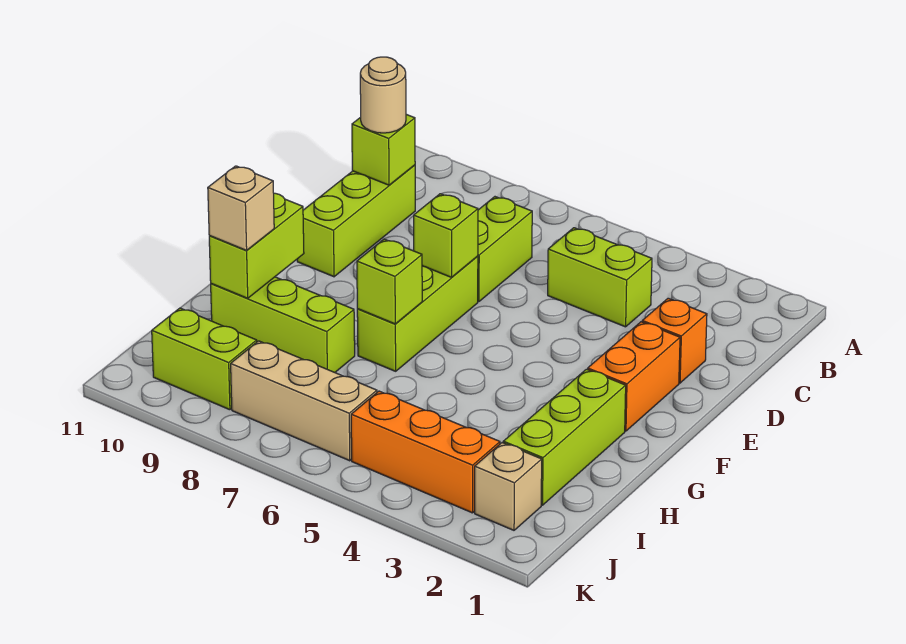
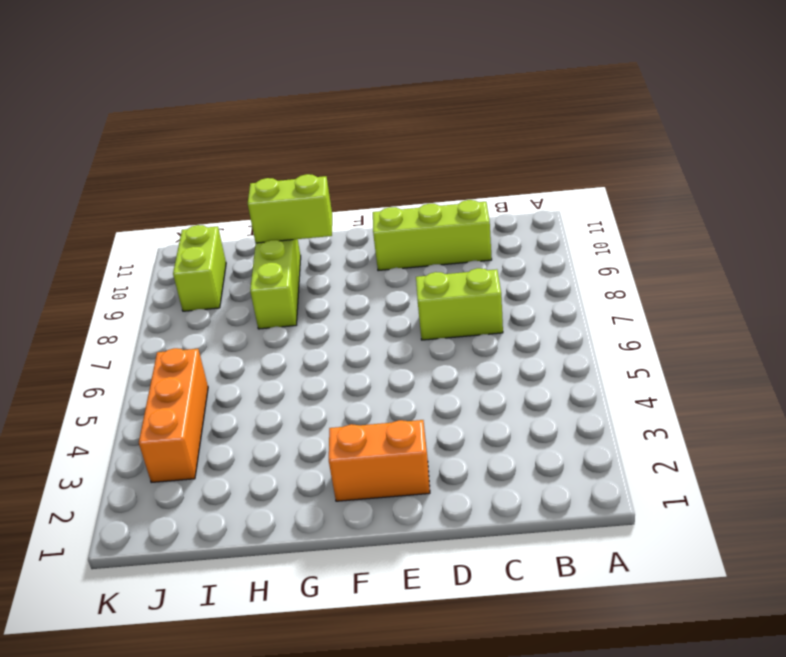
none -> lime brick C4:C5 level 1
none -> orange brick D2 level 1
none -> lime brick E7:G7 level 1

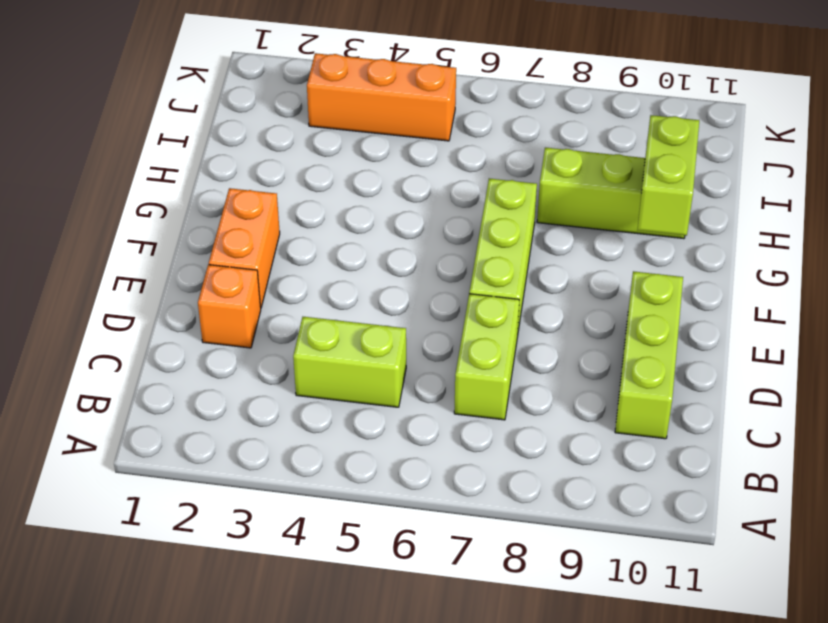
none -> lime brick G2:I2 level 1
none -> tan brick J2 level 1
none -> tan brick J6:J8 level 1

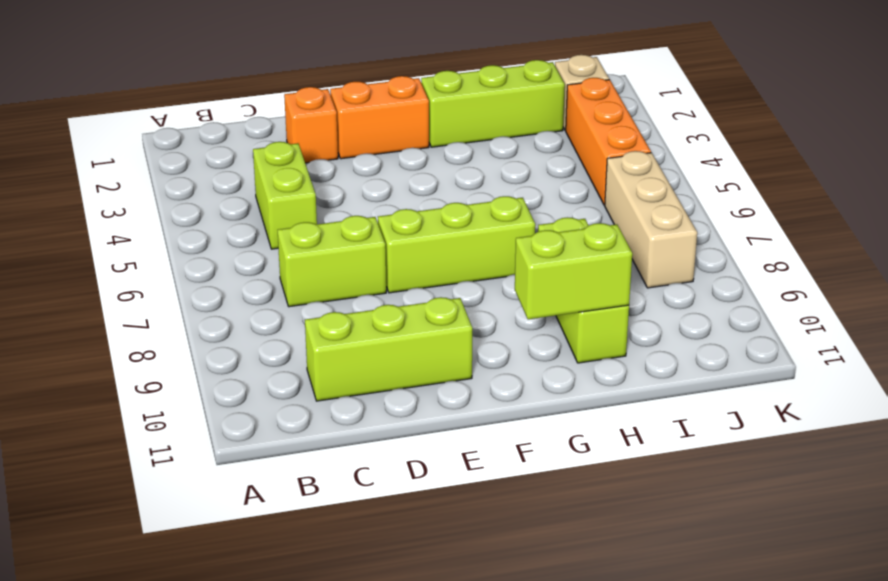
none -> lime brick J9:J10 level 1
none -> lime brick C10 level 2
none -> lime brick E7 level 2

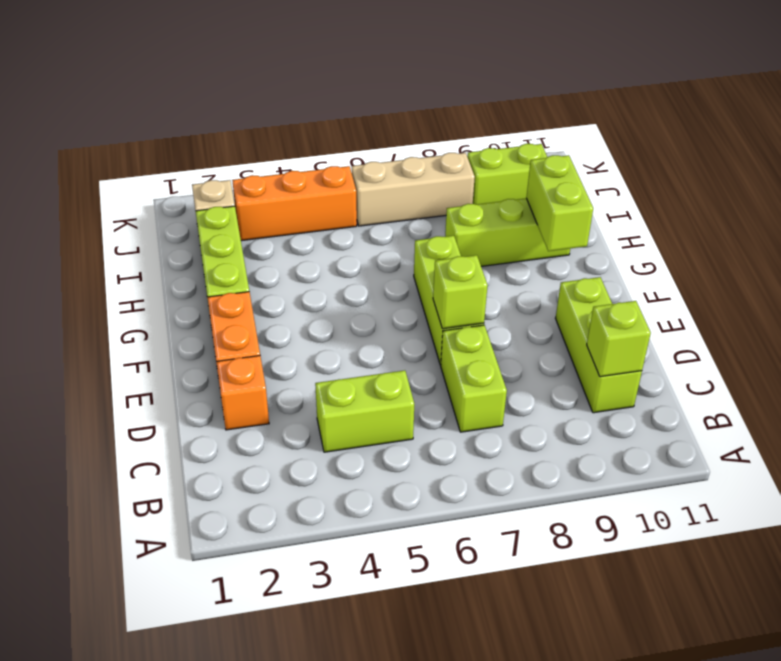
none -> lime brick G7 level 2
none -> tan round brick C10 level 3
none -> tan brick H10 level 3

